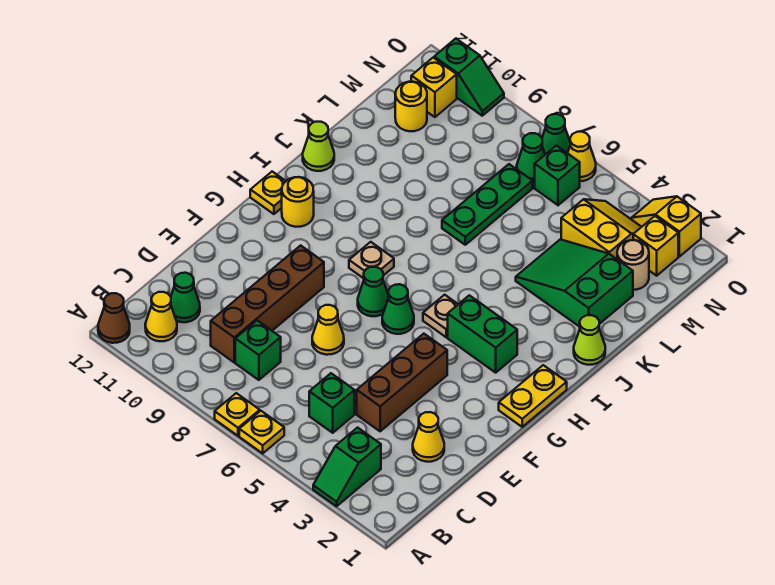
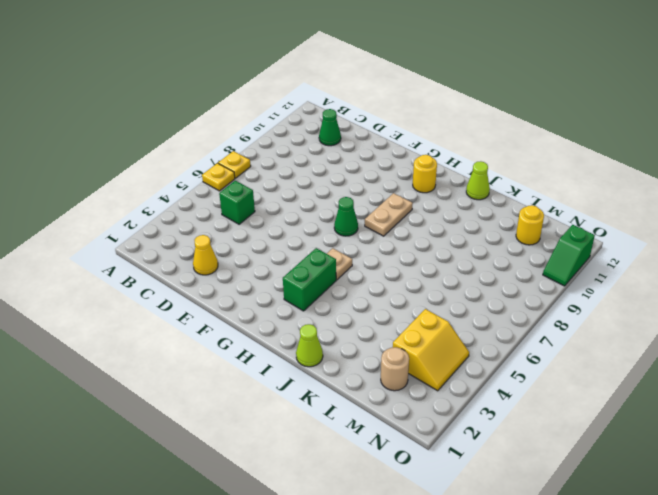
tan plate H8:H9 level 1 -> tan plate H8 level 1
none -> green slope A3:B3 level 1 top B
none -> brown cone A12 level 1
none -> yellow cone B11 level 1
none -> green brick C8 level 1

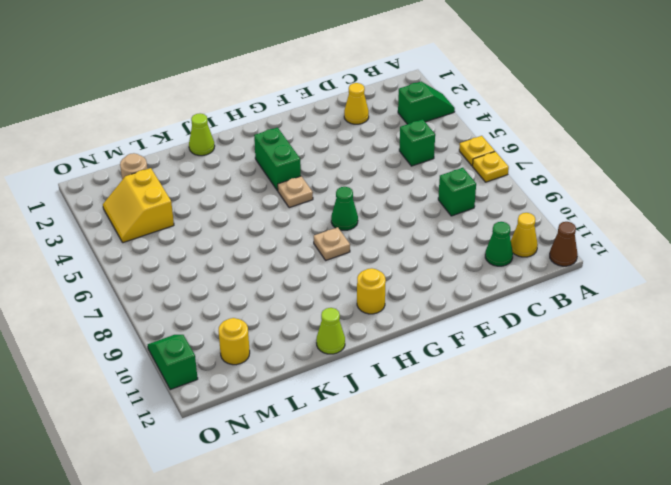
none -> brown brick C9:F9 level 1
none -> brown brick D4:F4 level 1
none -> yellow cone E7 level 1
none -> yellow plate G1:H1 level 1

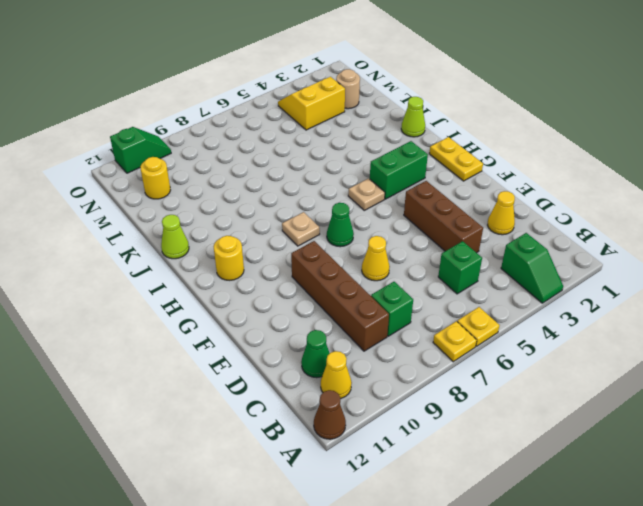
none -> green cone G6 level 1
none -> yellow plate H12 level 1
none -> green slope K2:L4 level 1 top 2
none -> green plate K7:M7 level 1

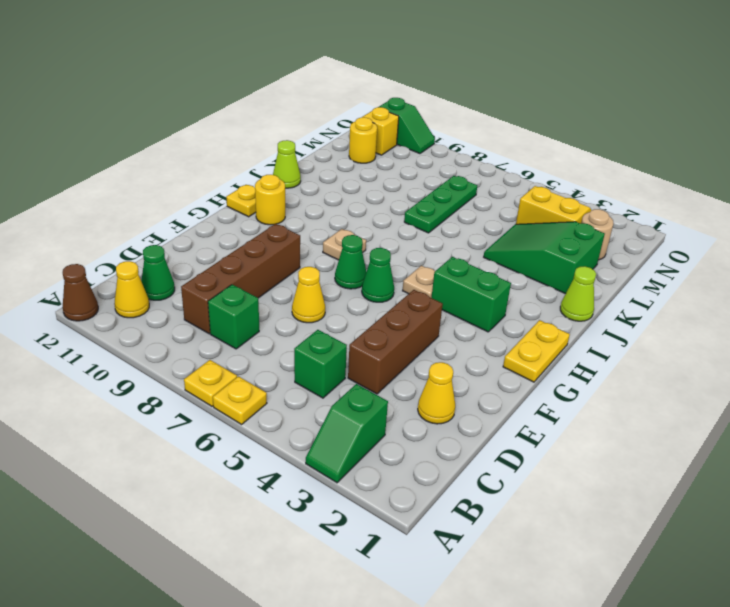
none -> yellow brick N2 level 1
none -> green brick N6 level 1
none -> green cone N7 level 1
none -> yellow slope O2:O3 level 1 top 2

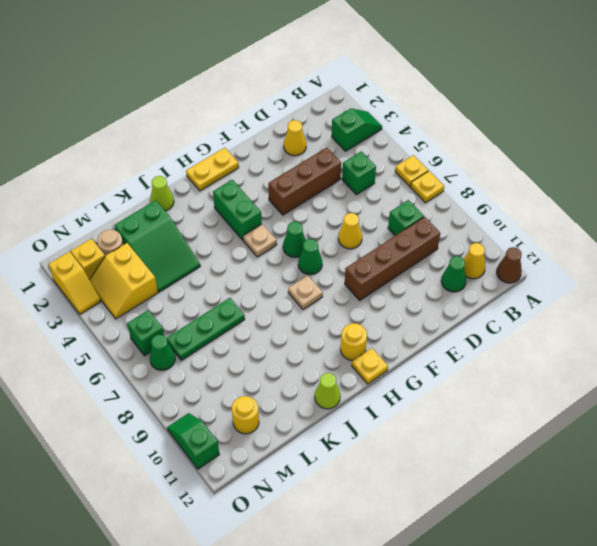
none -> yellow brick N11 level 1
none -> yellow cone O6 level 1
none -> green cone O7 level 1

